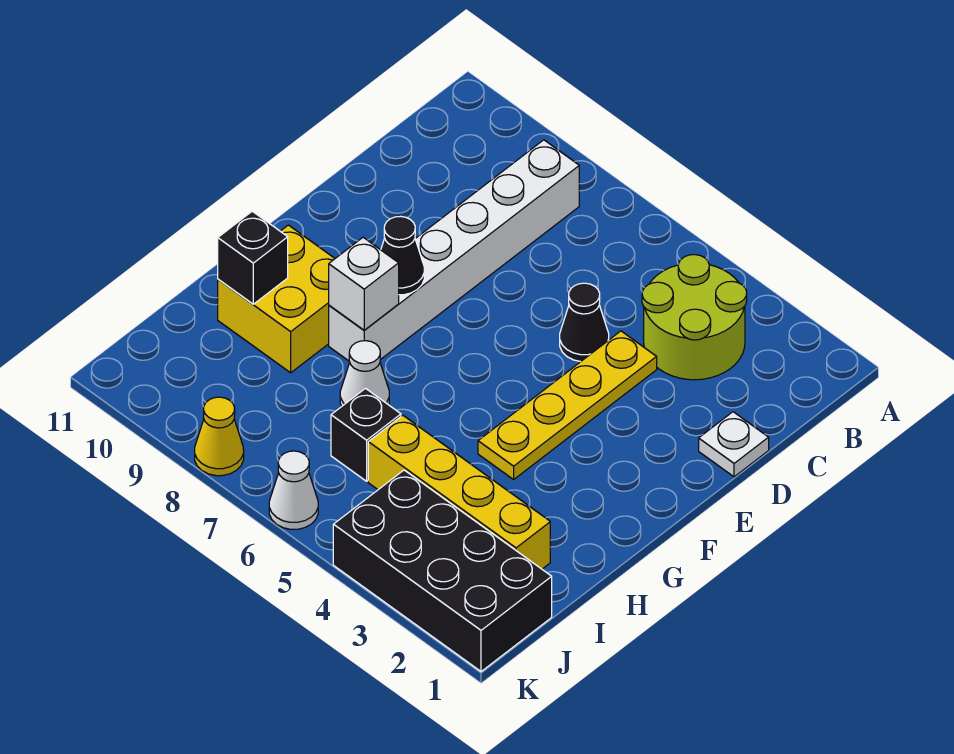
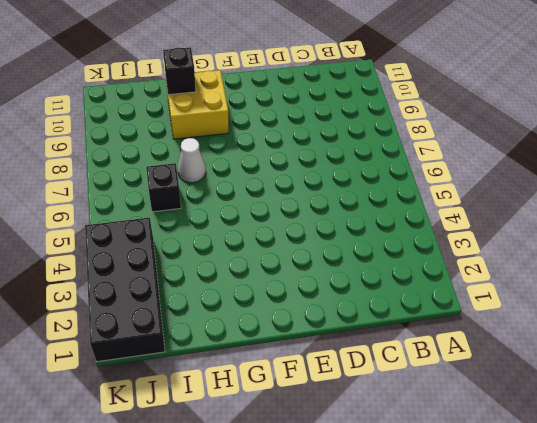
none -> lime round brick B3:C4 level 1
none -> white brick B8:G8 level 1
none -> white plate D1 level 1

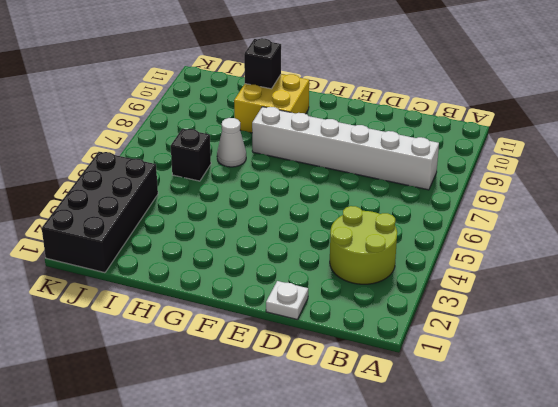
none -> yellow plate D4:G4 level 1
none -> black cone D5 level 1
none -> yellow brick I2:I5 level 1

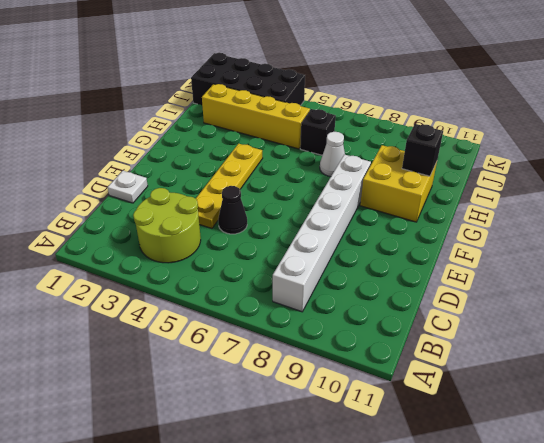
none -> white cone K6 level 1
none -> yellow cone K8 level 1
none -> black cone F8 level 2

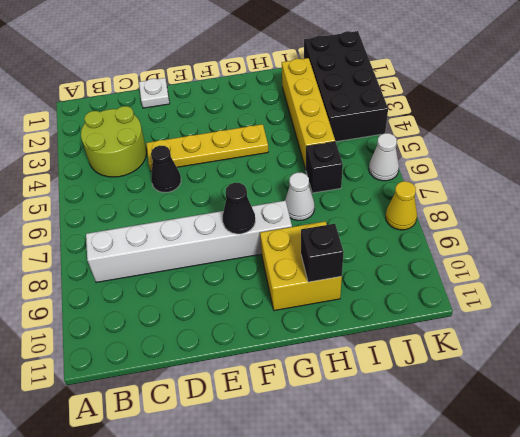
none -> white brick G8 level 2

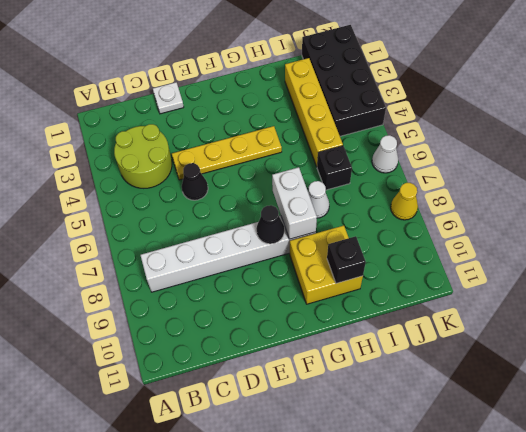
white brick G7:G8 level 2 -> white brick G8 level 2

